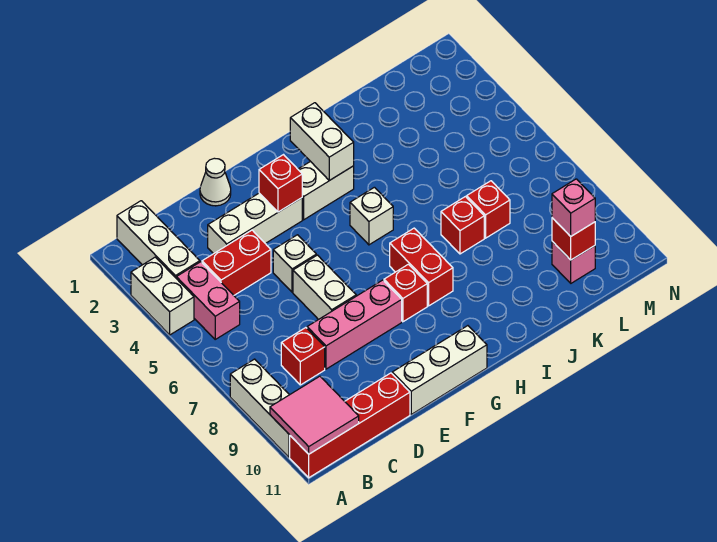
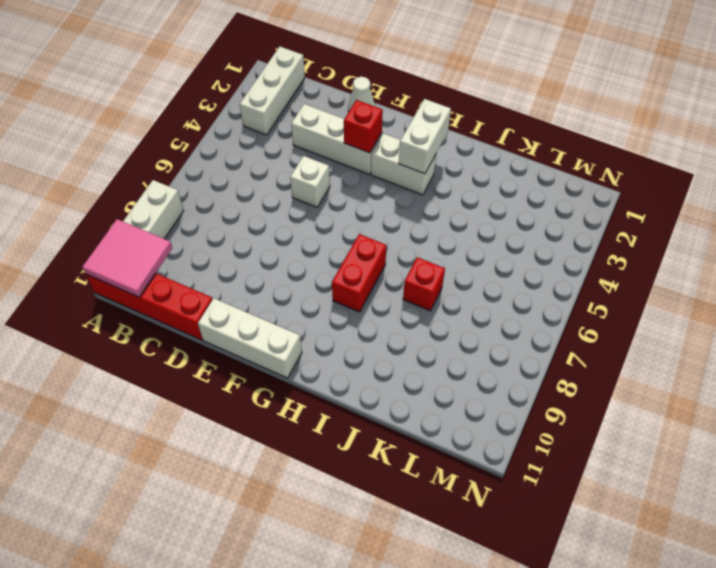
none -> white brick A3:A4 level 1
none -> pink brick B4:B5 level 1
none -> red brick C4:D4 level 1

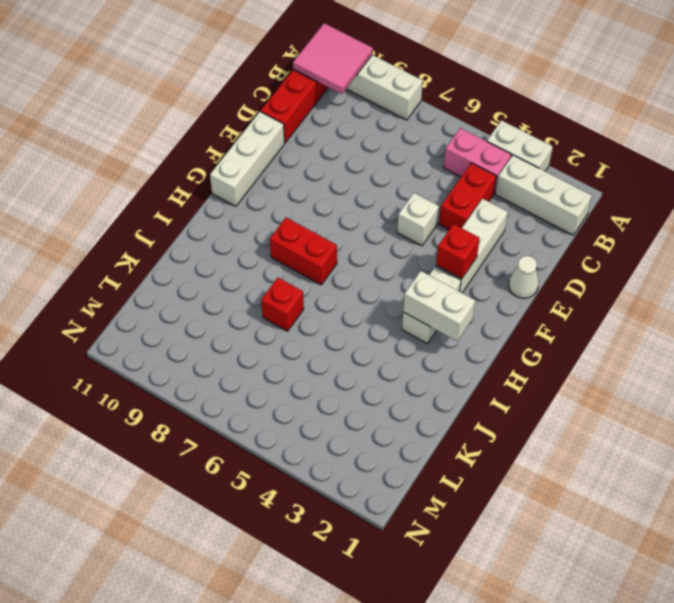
none -> red brick C8 level 1
none -> pink brick D8:F8 level 1
none -> white brick E6:E7 level 1

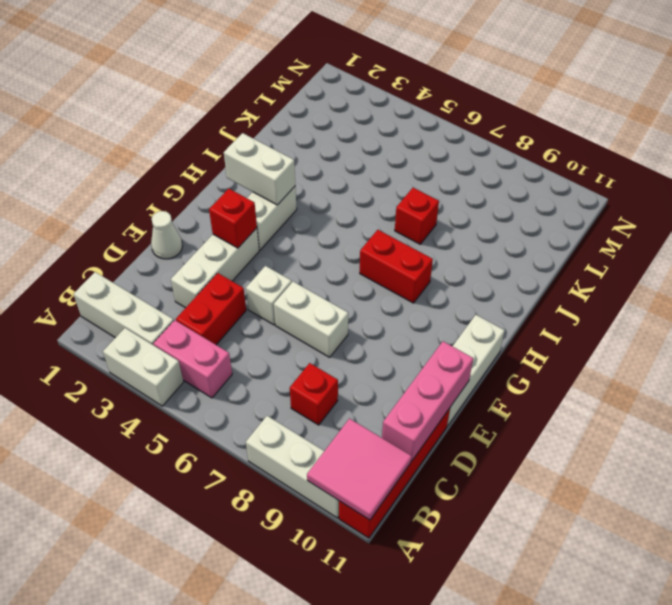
pink brick C11:E11 level 2 -> pink brick D8:F8 level 1
none -> red brick G8 level 1
none -> white brick H5 level 1
none -> red brick K7 level 1

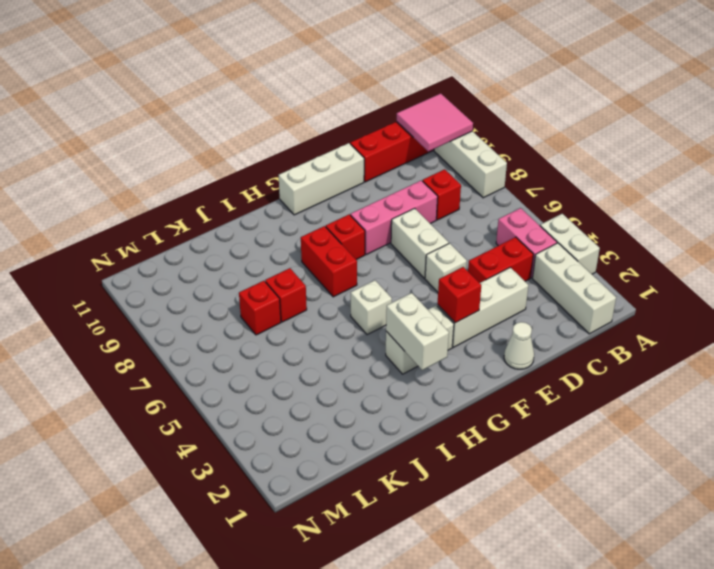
none -> pink brick L10 level 1
none -> red brick L10 level 2
none -> pink brick L10 level 3

